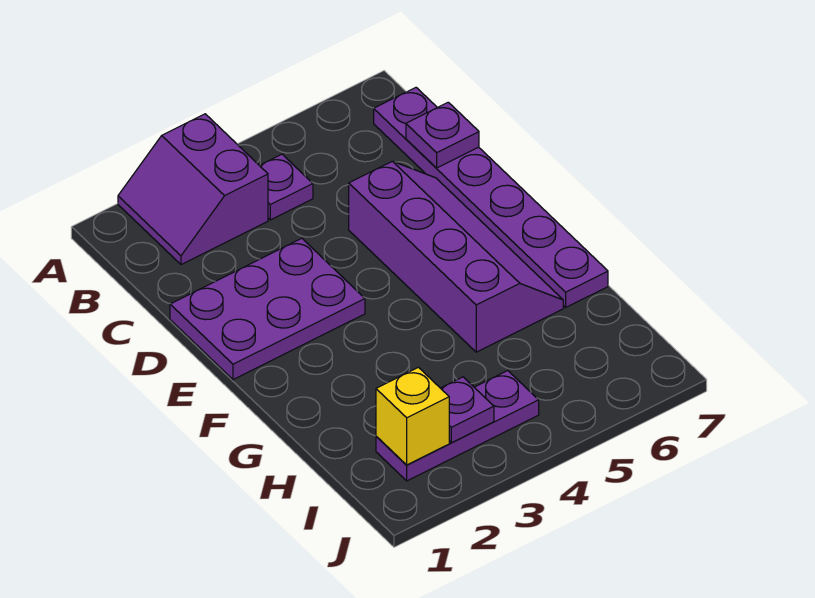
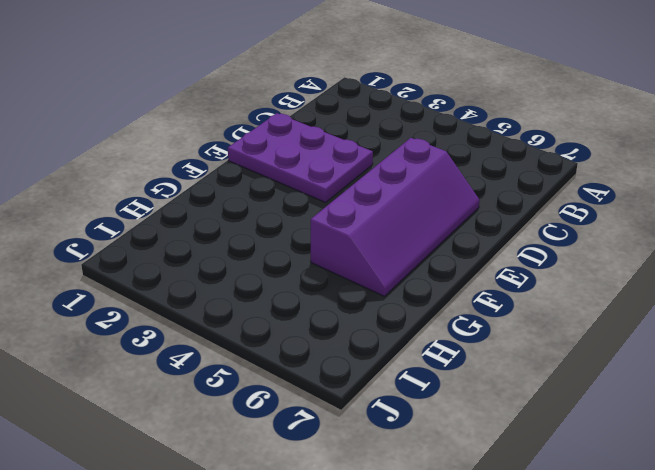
none -> purple slope A2:B3 level 1 top 3
none -> purple plate B4 level 1

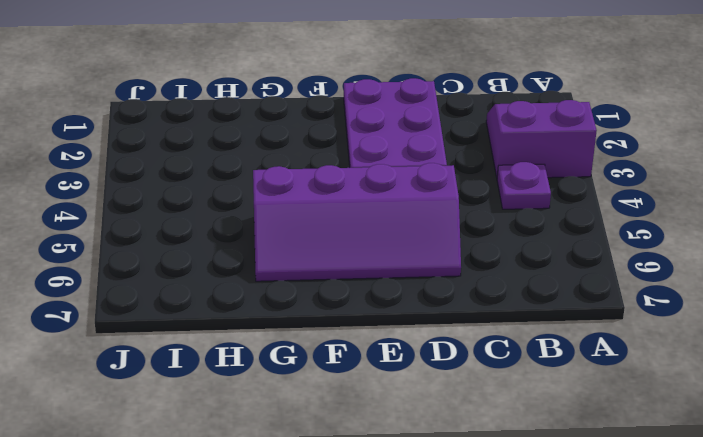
none -> purple plate B7:G7 level 1
none -> purple plate I2:I4 level 1

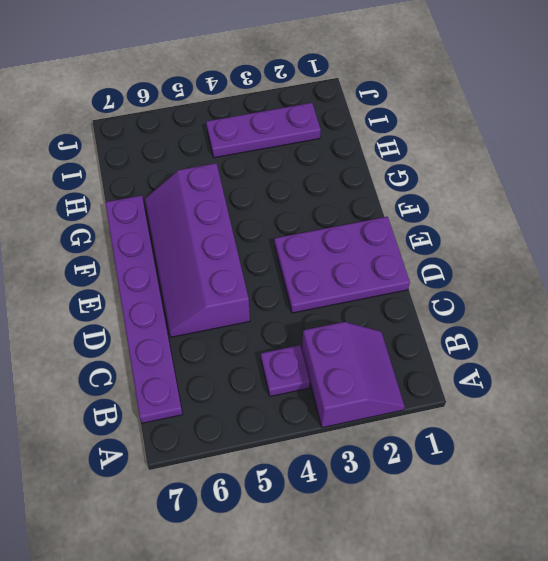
none -> purple plate C7 level 2
none -> yellow brick I2 level 2

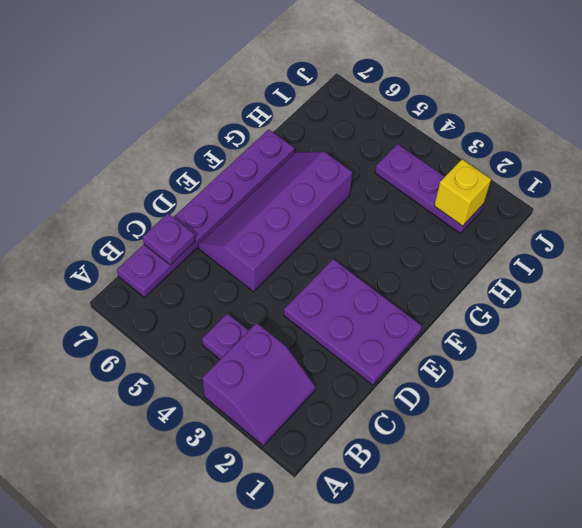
none -> purple plate I3 level 2

